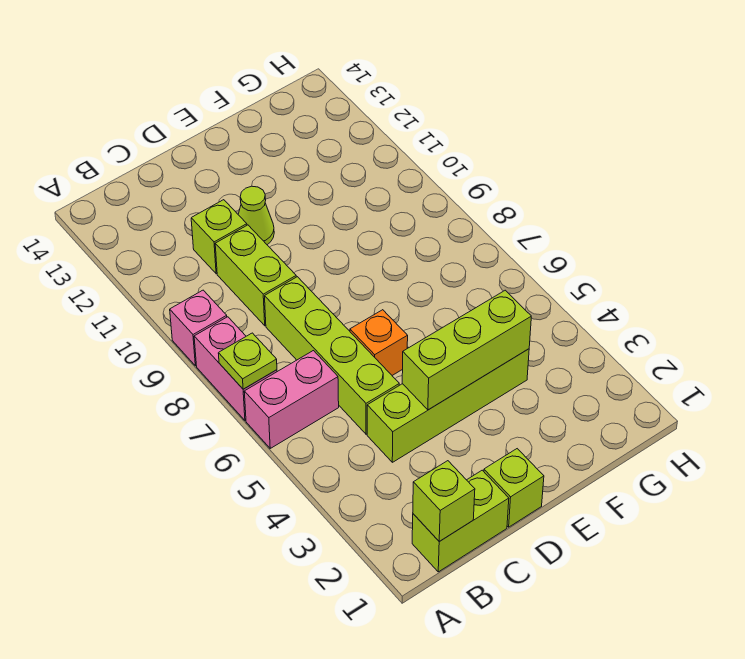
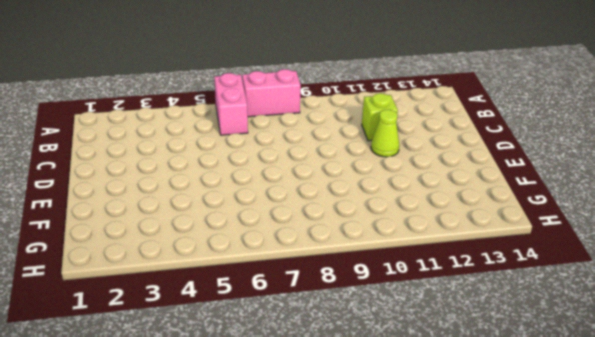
none -> pink brick A9 level 1
none -> lime brick B1:C1 level 1
none -> lime brick C4:F4 level 1

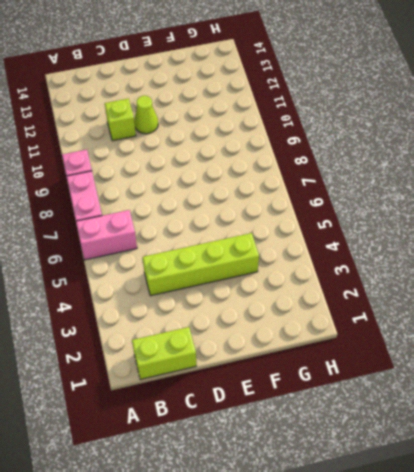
none -> lime brick C5:C8 level 1
none -> lime brick C9:C10 level 1
none -> lime brick D1 level 1

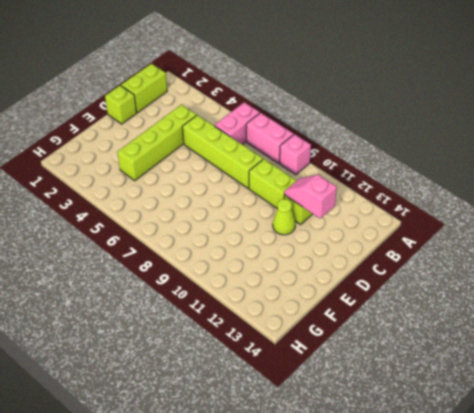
pink slope C11:C12 level 2 top 12 -> none
none -> orange brick D6 level 1
none -> lime plate A7 level 2
none -> lime brick B1 level 2

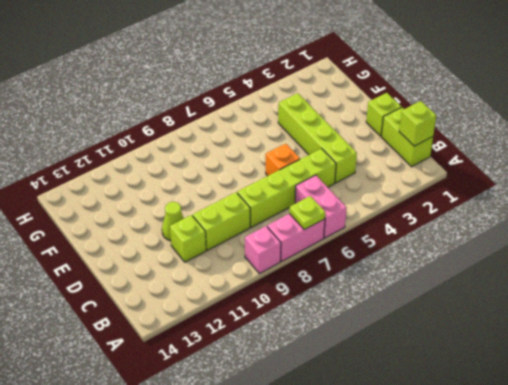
none -> lime brick D4:F4 level 2

